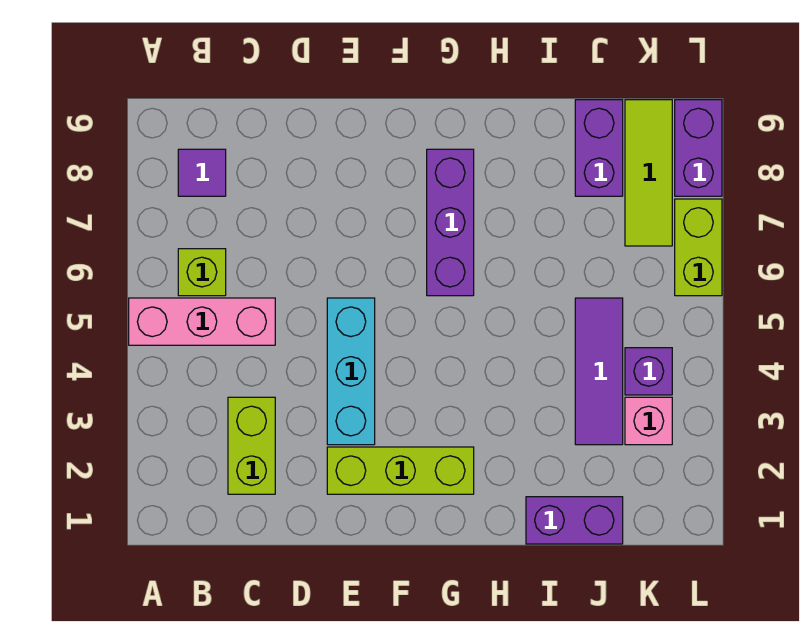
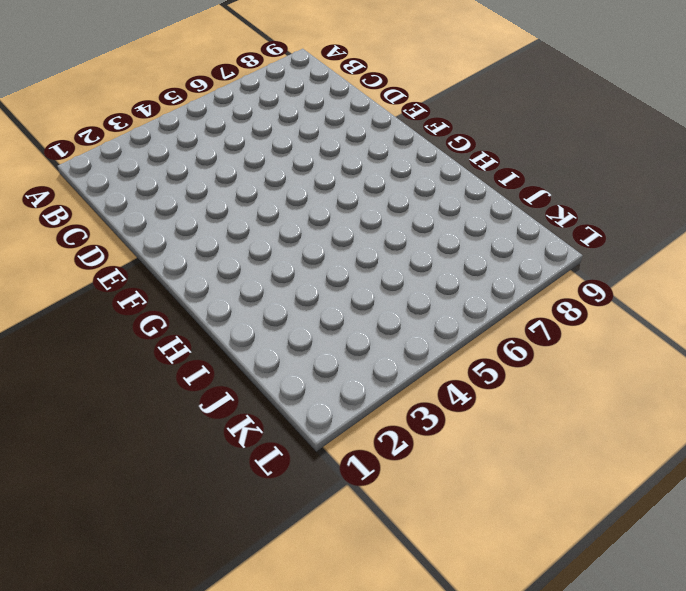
none -> pink brick A5:C5 level 1
none -> lime brick B6 level 1
none -> purple tile B8 level 1

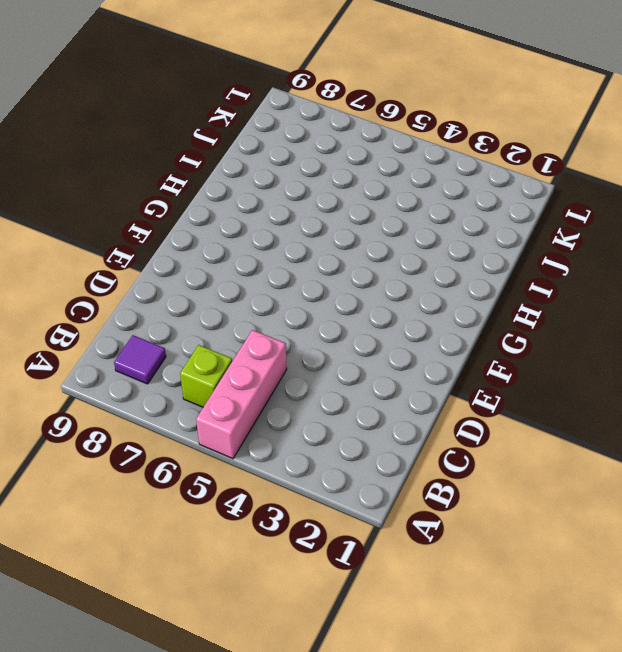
none -> lime brick C2:C3 level 1
none -> lime brick E2:G2 level 1
none -> cyan brick E3:E5 level 1

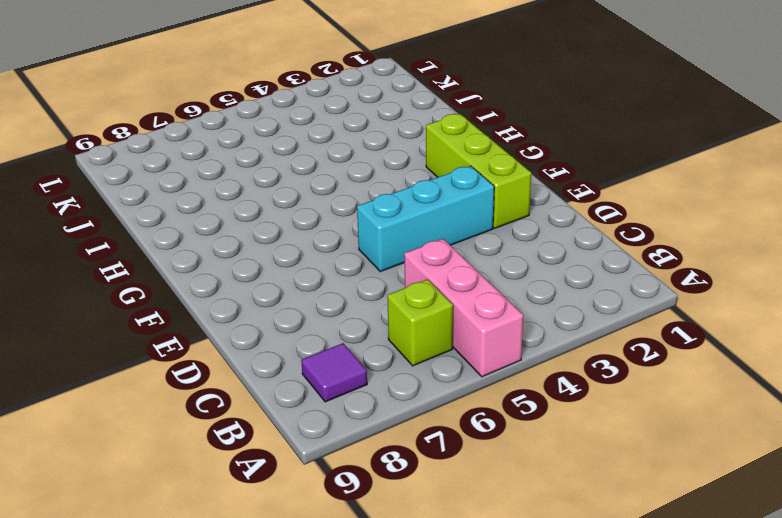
none -> lime brick C2:C3 level 1
none -> purple brick G6:G8 level 1
none -> purple brick I1:J1 level 1

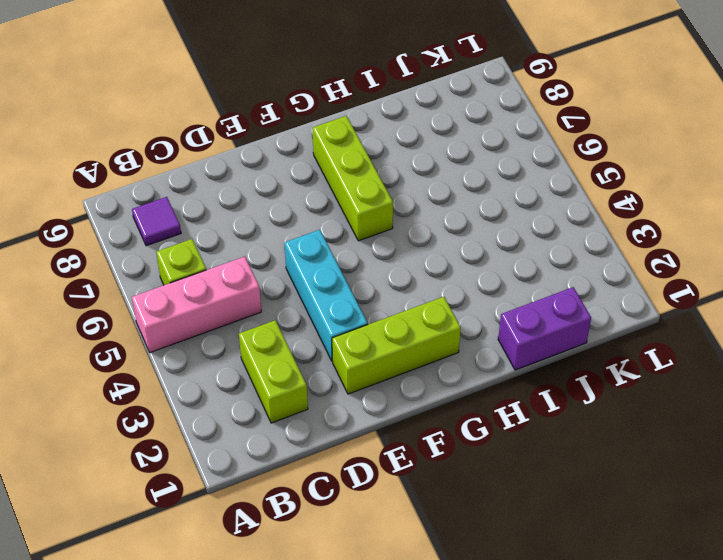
lime brick G6:G8 level 1 -> purple brick G6:G8 level 1
none -> purple tile J3:J5 level 1
none -> purple brick J8:J9 level 1
none -> pink brick K3 level 1

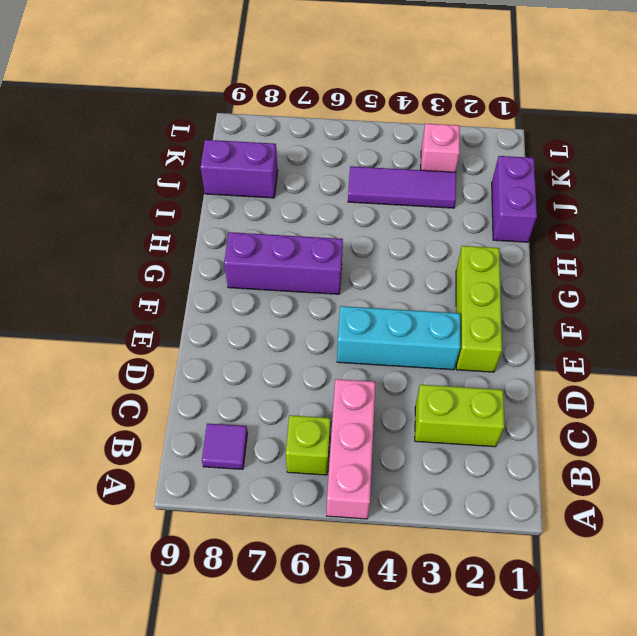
none -> purple brick K4 level 1
none -> lime tile K7:K9 level 1
none -> lime brick L6:L7 level 1

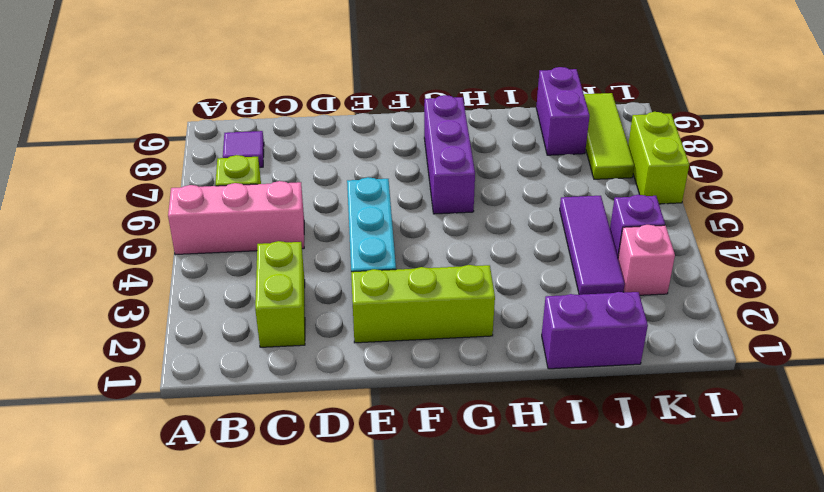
none -> purple brick L8:L9 level 1

